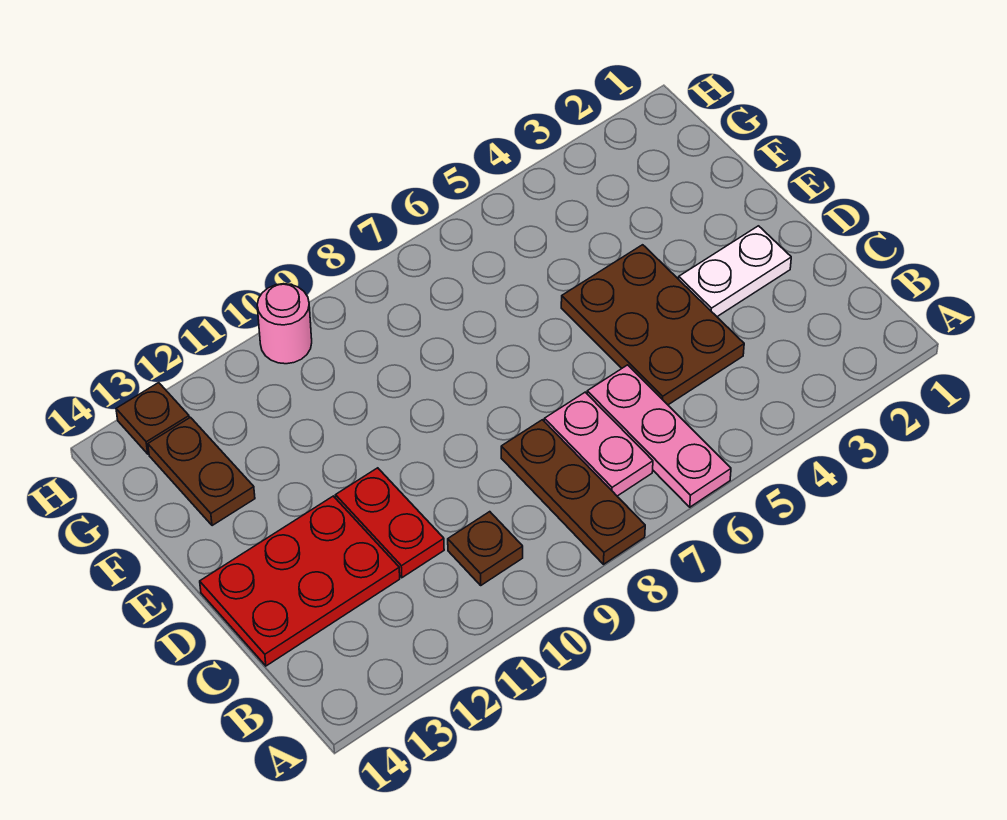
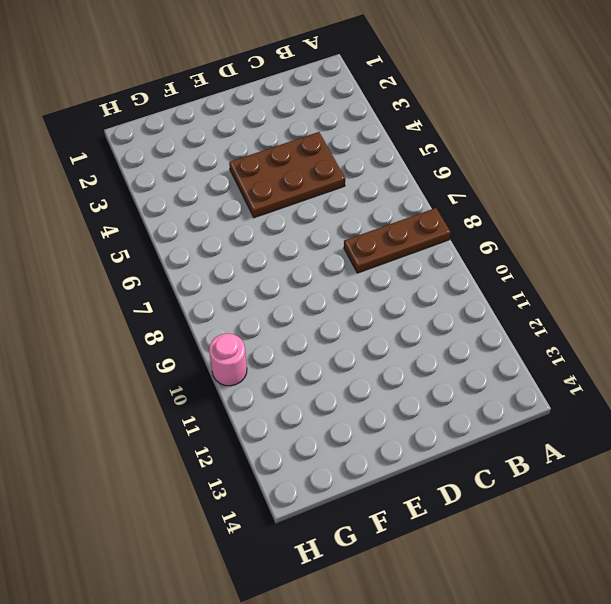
none -> pink plate A6:C6 level 1
none -> pink plate B7:C7 level 1

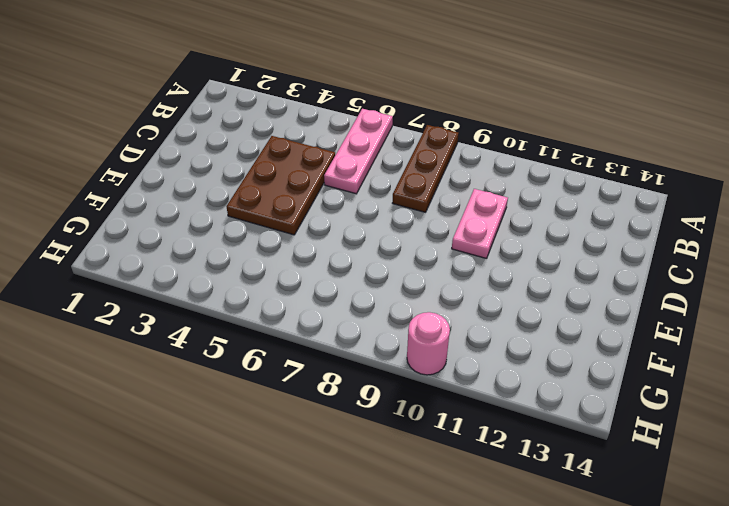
pink plate C10:D10 level 1 -> pink plate B7:C7 level 1
none -> brown plate B10 level 1
none -> red plate C11:D11 level 1

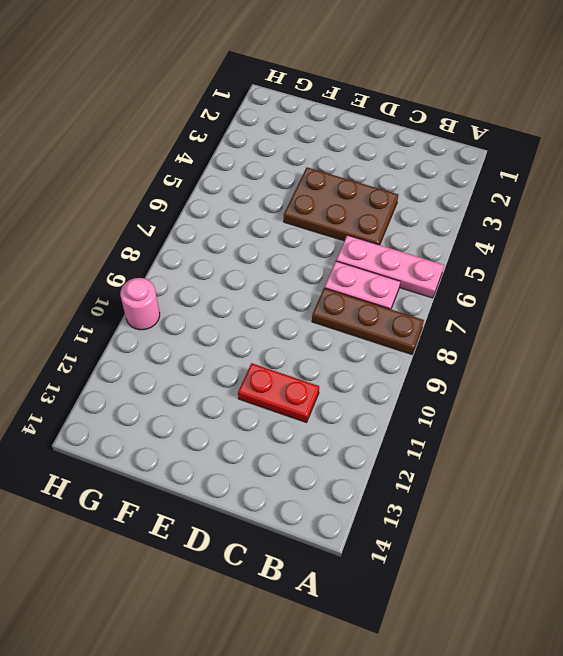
none -> brown plate B10 level 1
none -> red plate C12:D14 level 1

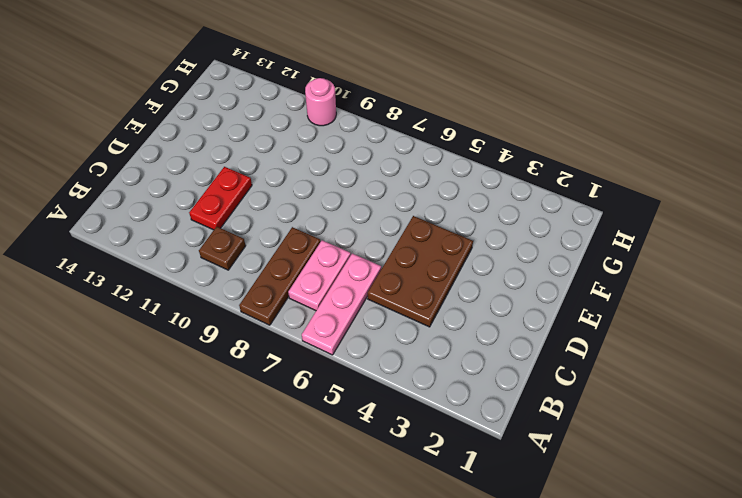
none -> red plate C12:D14 level 1
none -> white plate D2:D3 level 1

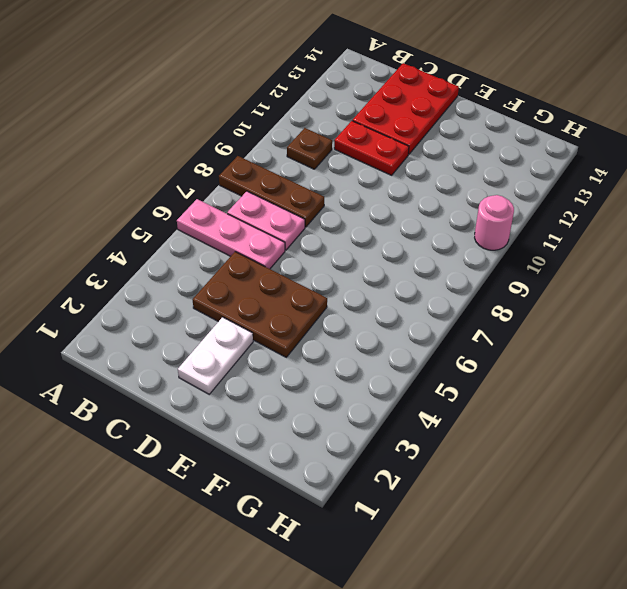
none -> brown plate F13:G13 level 1
none -> brown plate H13 level 1

